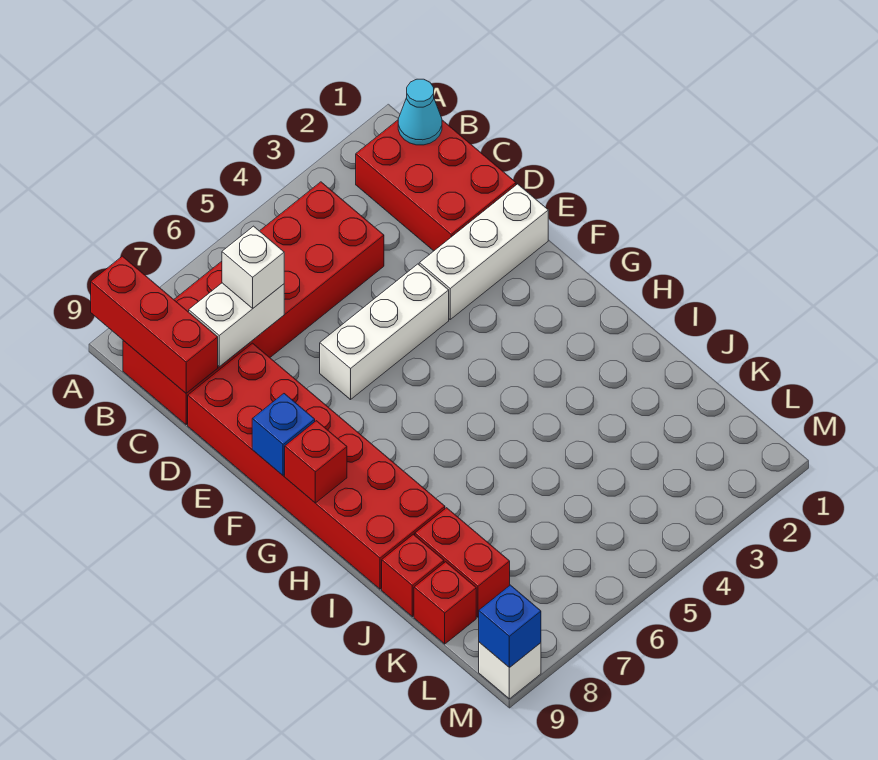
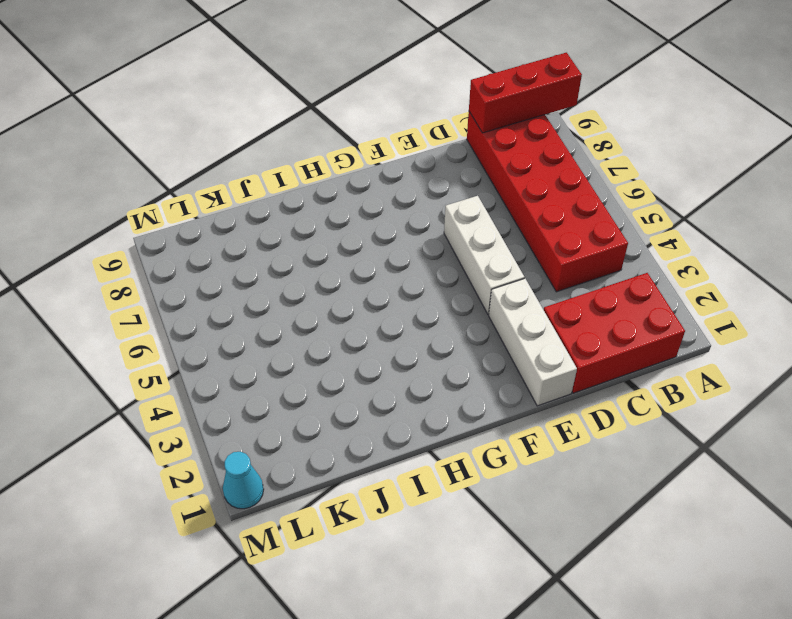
cyan cone M1 level 1 -> cyan cone B1 level 2
none -> red brick D8:I9 level 1
none -> red brick J8:K8 level 1
none -> red brick J9 level 1

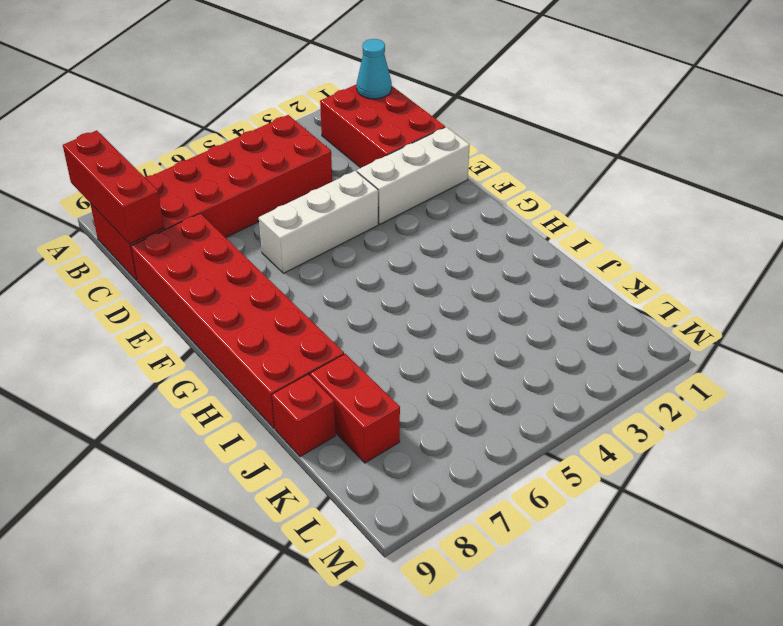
none -> red brick K9 level 1
none -> white brick M9 level 1
none -> white brick C7:C8 level 2

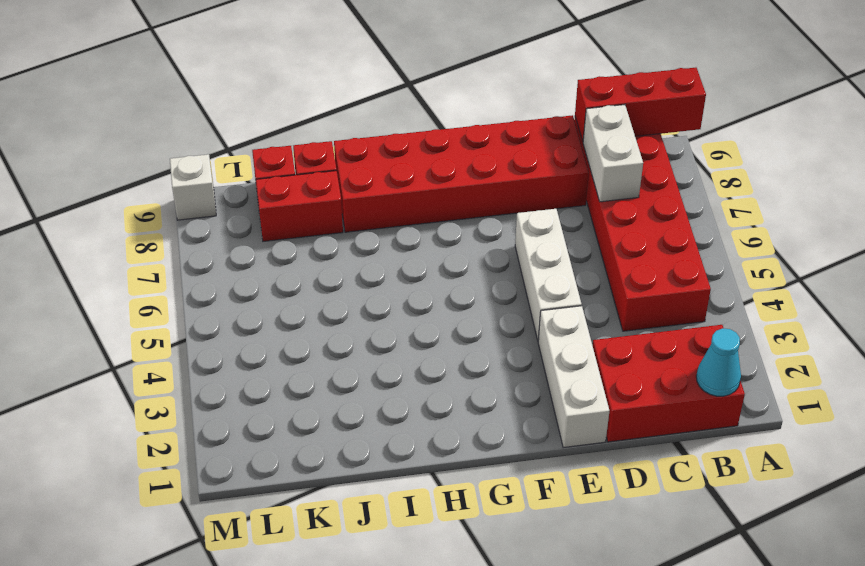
none -> blue brick F9 level 2
none -> red brick G9 level 2
none -> blue brick M9 level 2

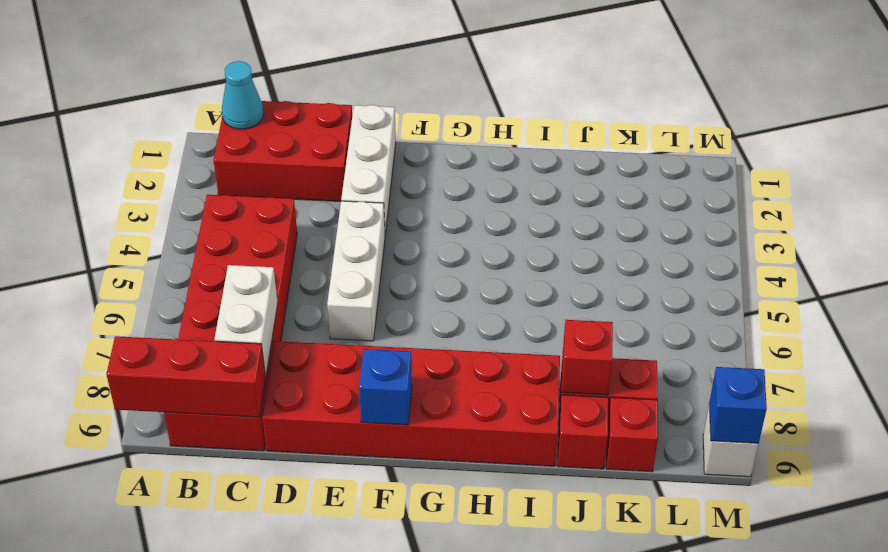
red brick J8 level 2 -> red brick G9 level 2
none -> white brick C7 level 3

